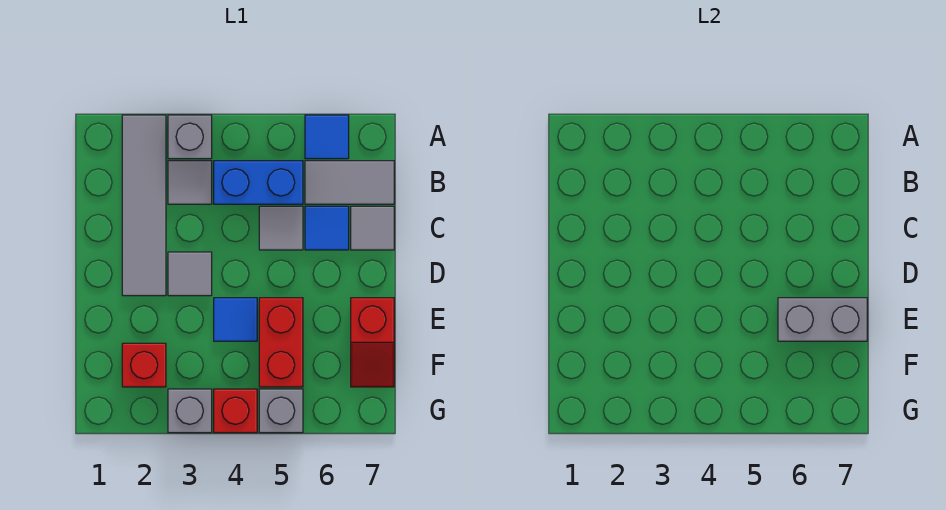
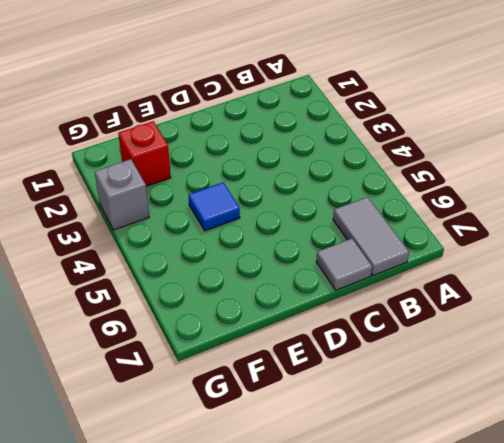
none -> grey tile A2:D2 level 1
none -> grey brick A3 level 1
none -> blue tile A6 level 1

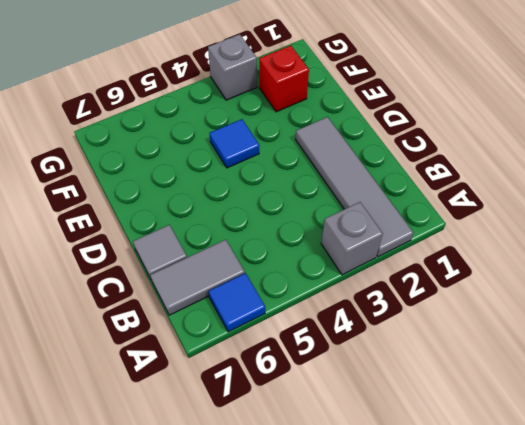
none -> grey tile B3 level 1
none -> blue brick B4:B5 level 1
none -> grey tile C5 level 1

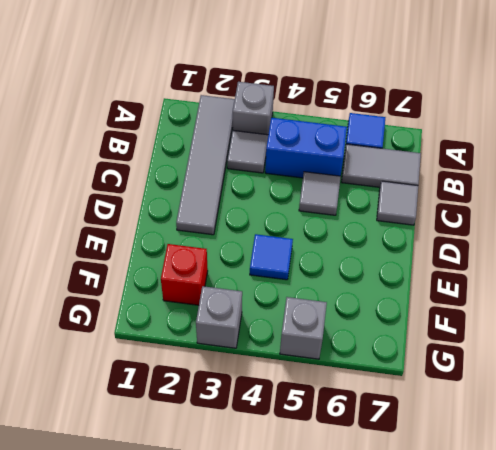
none -> blue tile C6 level 1
none -> grey tile D3 level 1
none -> red brick E5:F5 level 1

